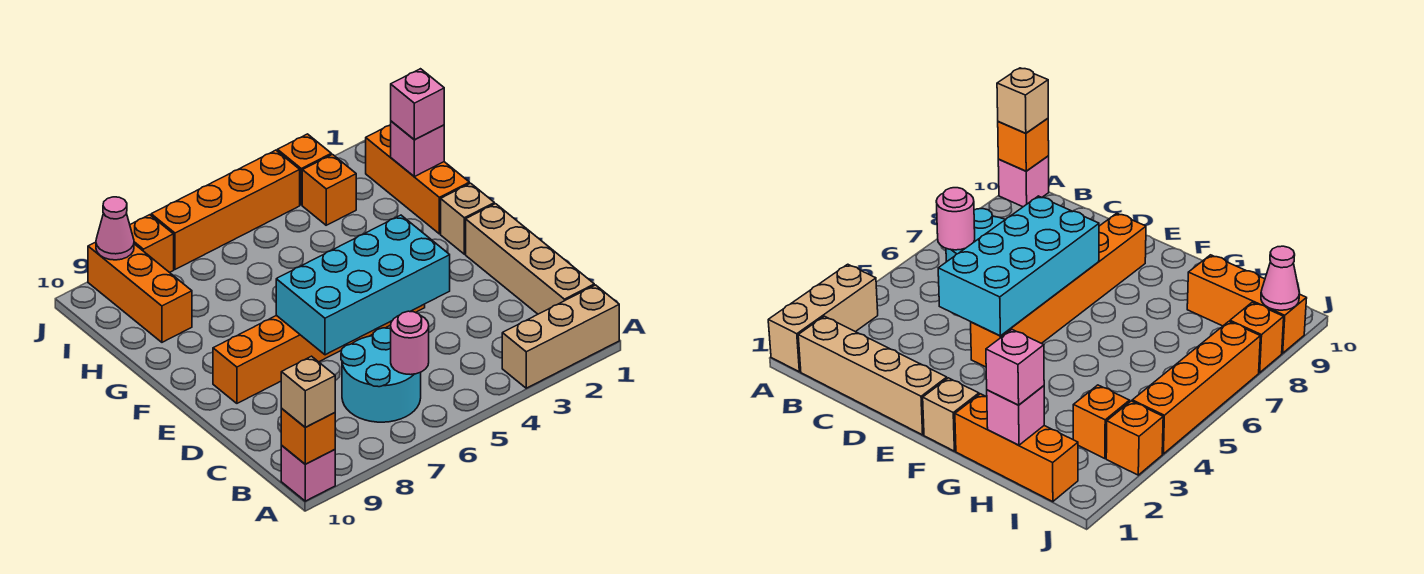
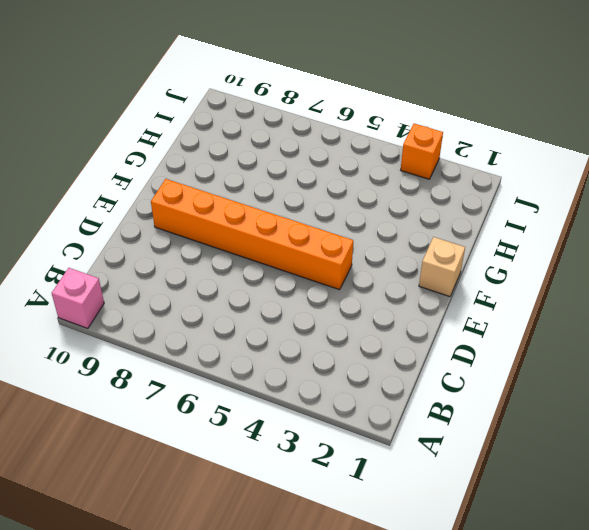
none -> tan brick A1:A3 level 1
none -> tan brick B1:E1 level 1
none -> cyan round brick B6:C7 level 1

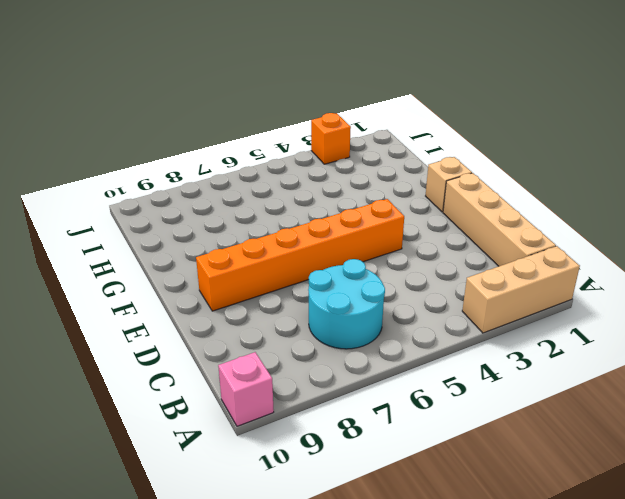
none -> orange brick G1:I1 level 1
none -> orange brick H9:J9 level 1
none -> orange brick I3 level 1

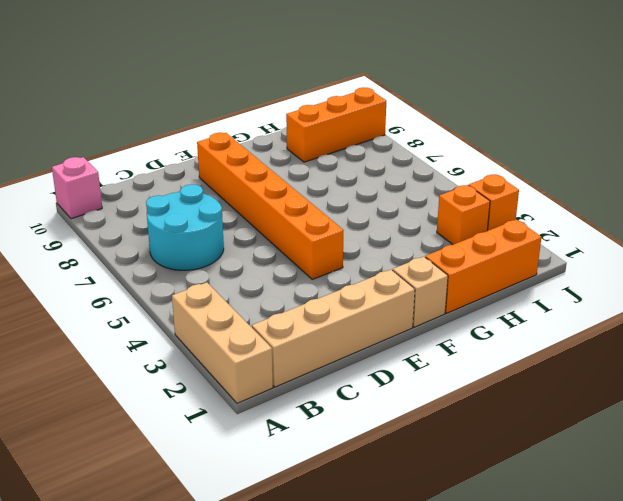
none -> orange brick J4:J7 level 1
none -> orange brick J8 level 1
none -> orange brick A10 level 2

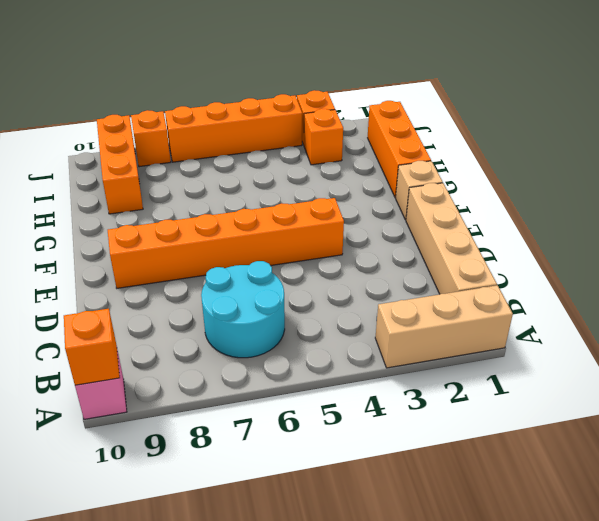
none -> pink round brick B6 level 2
none -> cyan brick D4:E7 level 2
none -> pink brick H1 level 2

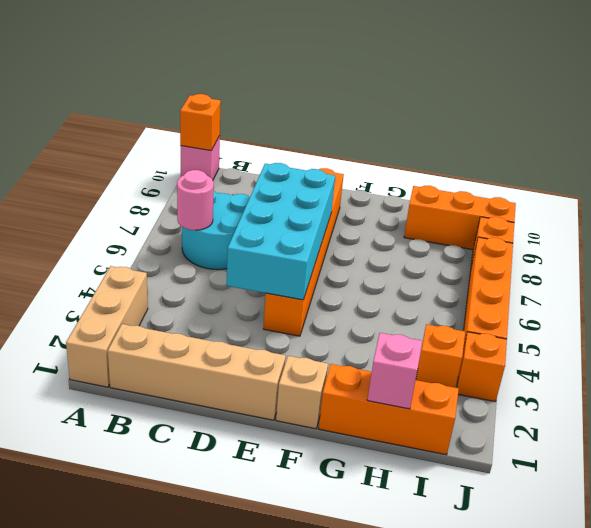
none -> pink cone J9 level 2
none -> tan brick A10 level 3
none -> pink brick H1 level 3

